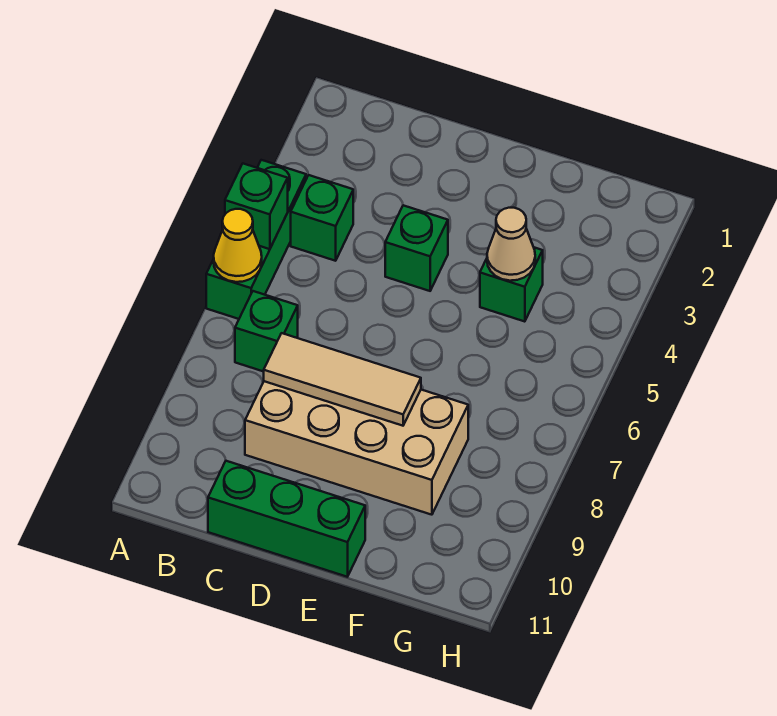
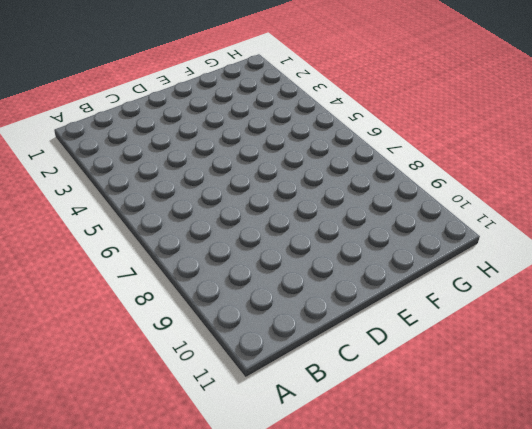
none -> green brick A4:A6 level 1
none -> green brick B4 level 1

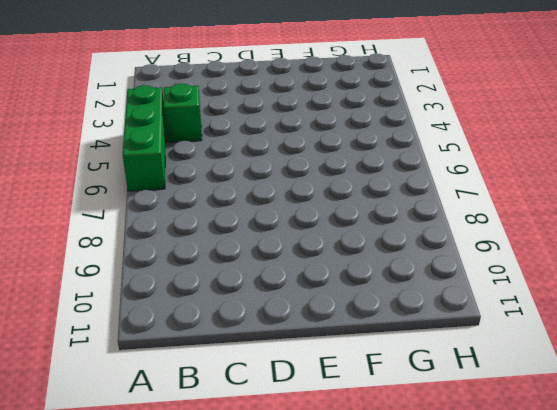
none -> green brick B7 level 1
none -> tan brick C8:F9 level 1

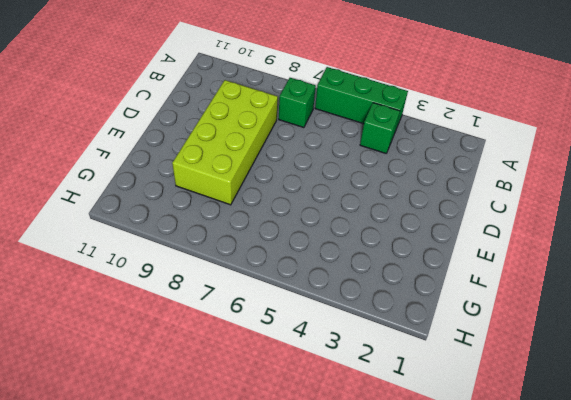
lime brick C8:F9 level 1 -> tan brick C8:F9 level 1
none -> green brick C11:E11 level 1
none -> green brick D4 level 1

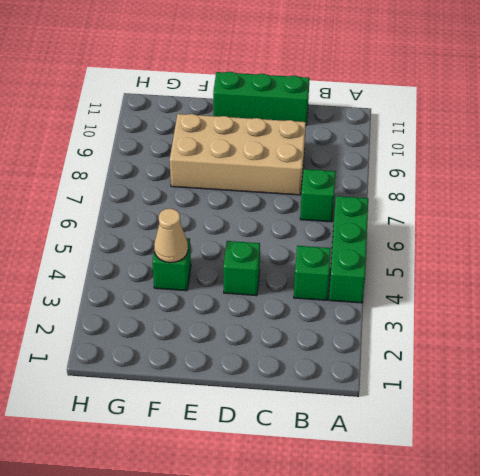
none -> green brick A5 level 2
none -> yellow cone A6 level 2

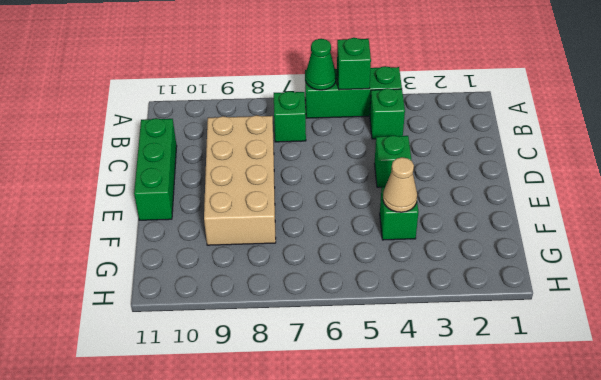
green cone A6 level 2 -> yellow cone A6 level 2
none -> tan tile C8:E8 level 2

